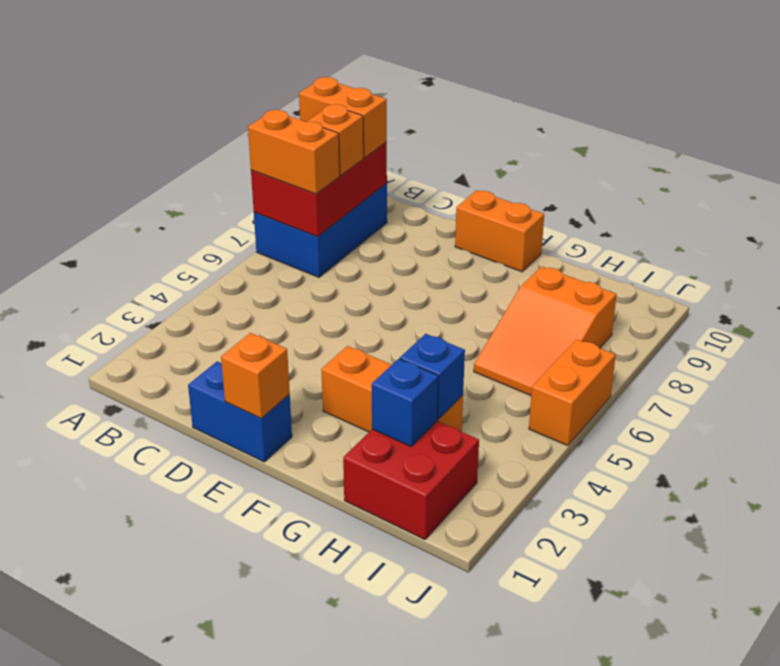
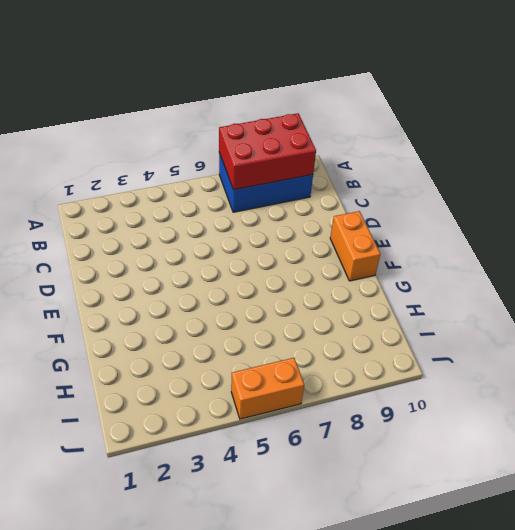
none -> blue brick D1:E1 level 1
none -> orange brick F3:H3 level 1
none -> red brick H1:I2 level 1

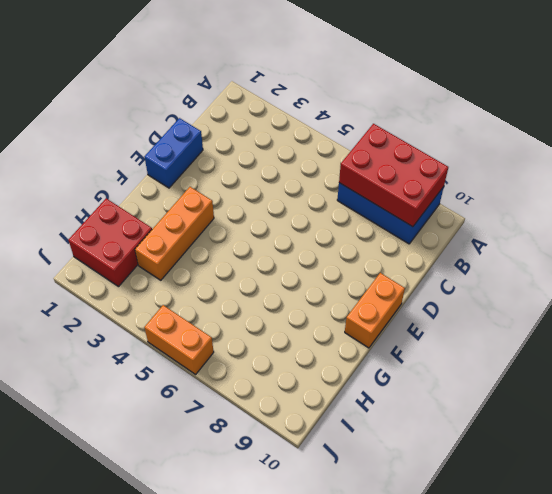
none -> orange slope H6:I8 level 1 top 8
none -> orange brick E1 level 2
none -> blue brick H2 level 2

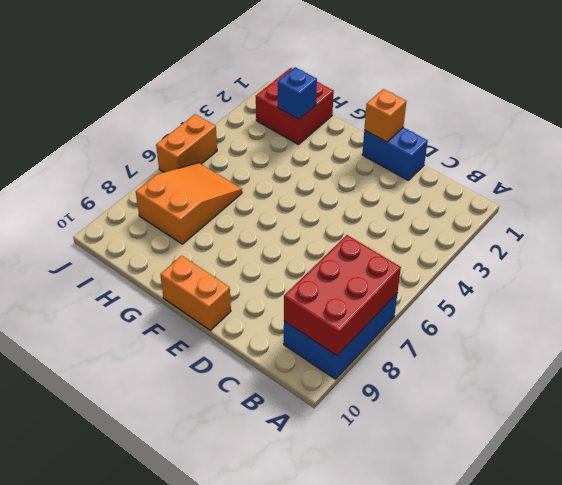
none -> orange brick F3:H3 level 1
none -> blue brick H3 level 2
none -> orange brick A7:B7 level 3

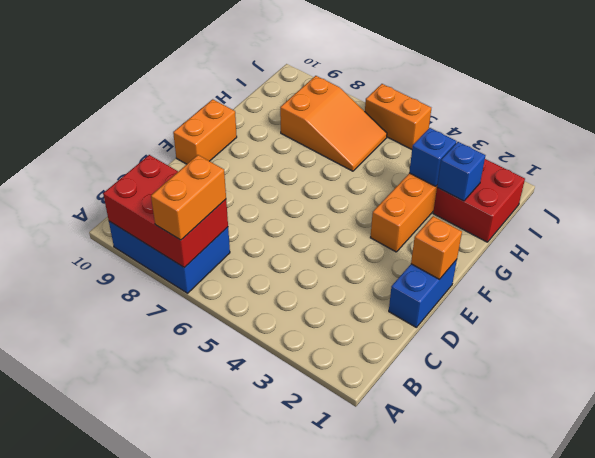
none -> orange brick A9:B9 level 3
none -> orange brick B8 level 3

